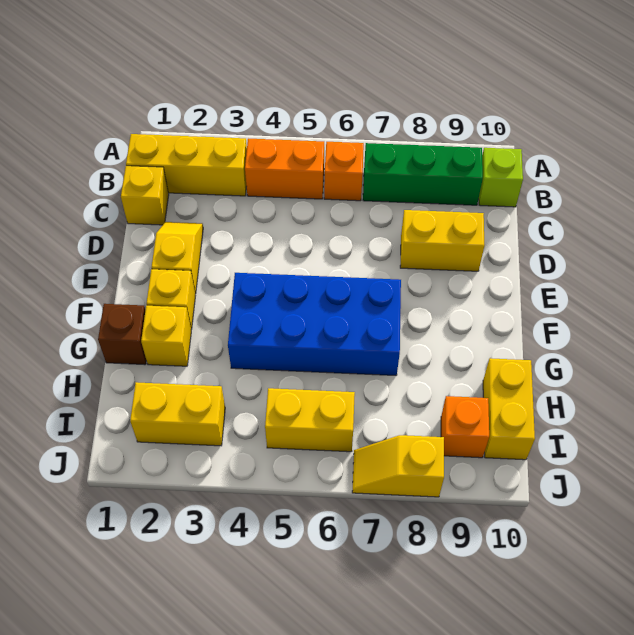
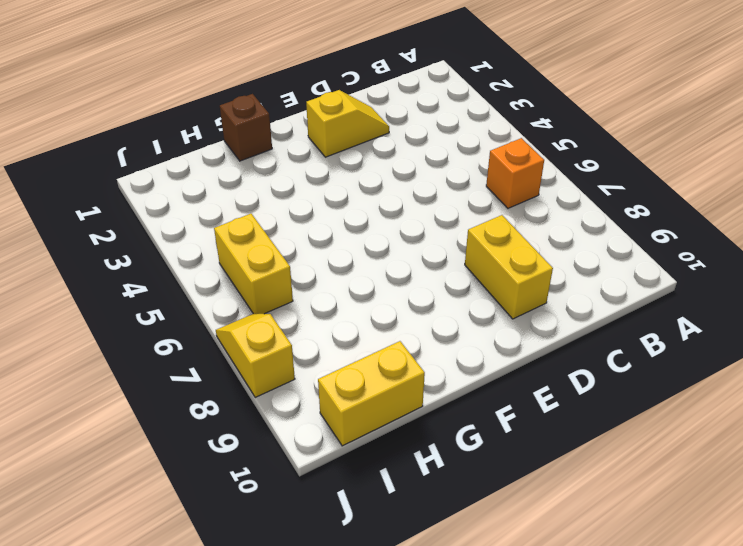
none -> yellow brick B1:B3 level 1
none -> orange brick B4:B5 level 1
none -> green brick B7:B9 level 1

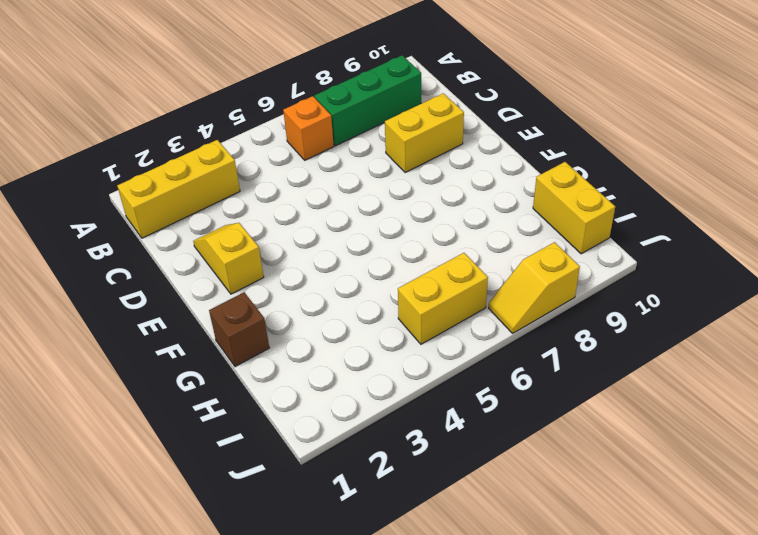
none -> orange brick B4:B5 level 1
none -> lime brick B10 level 1
none -> yellow brick C1 level 1

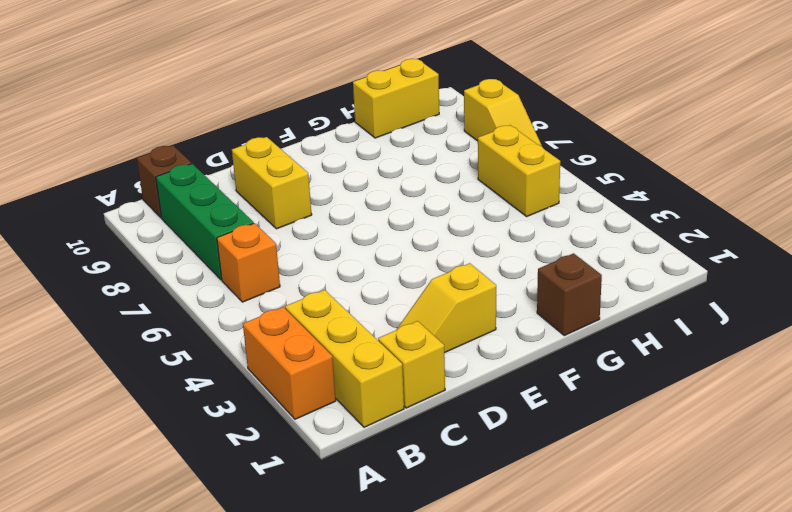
orange brick A2:A3 level 1 -> orange brick B4:B5 level 1
brown brick B10 level 1 -> lime brick B10 level 1
none -> yellow brick F2 level 1
none -> blue brick F4:G7 level 1
none -> yellow brick G2 level 1

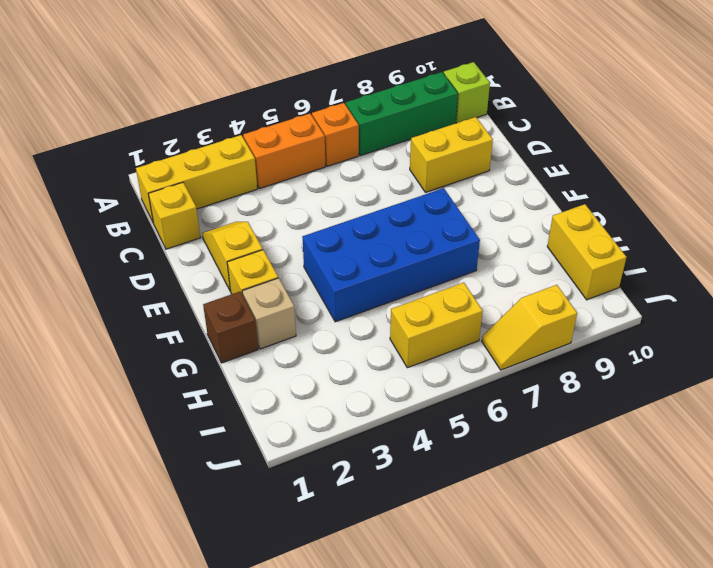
tan brick G2 level 1 -> yellow brick G2 level 1
none -> yellow brick I2:I3 level 1
none -> orange brick I9 level 1

